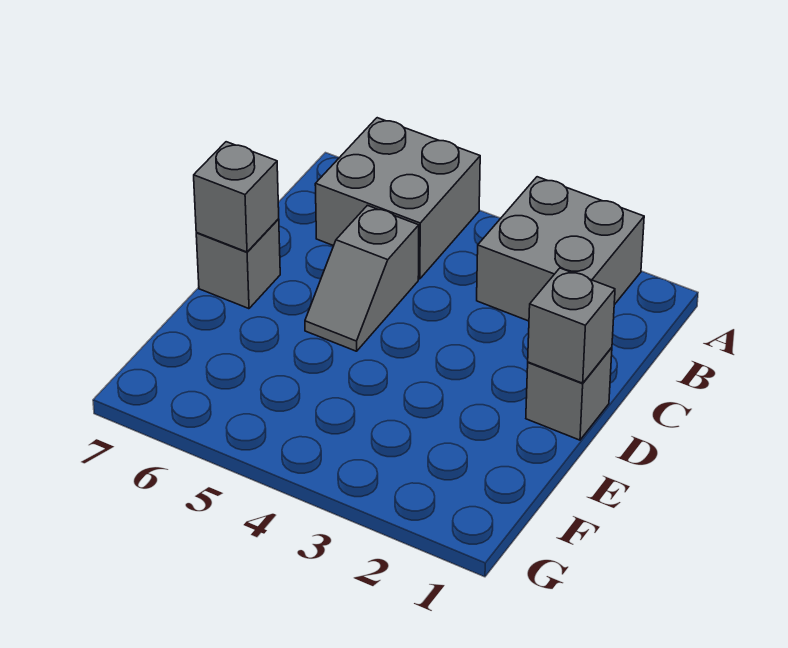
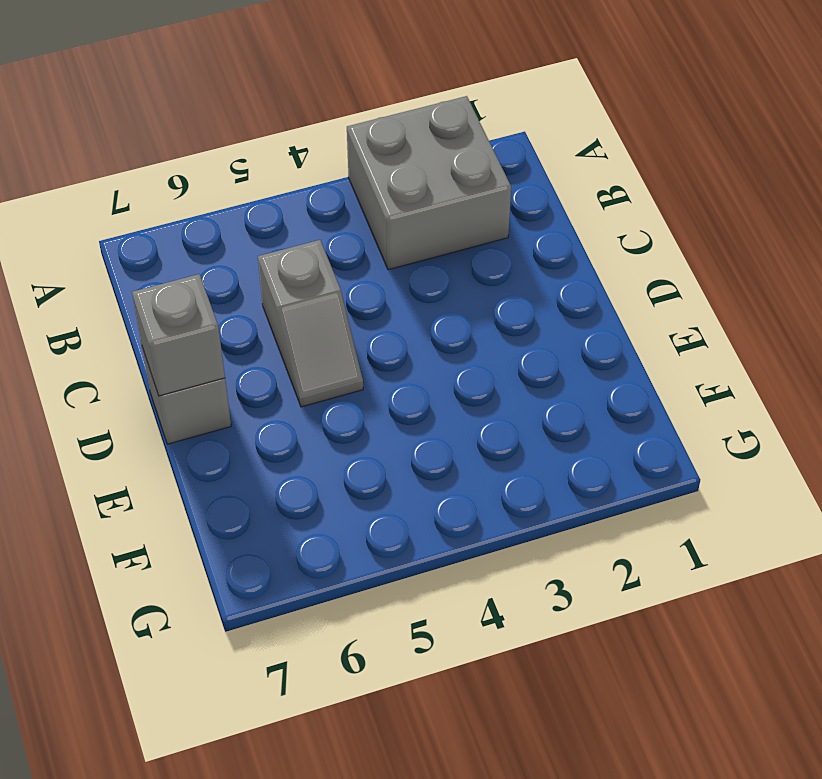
none -> grey brick A5:B6 level 1
none -> grey brick D1 level 1

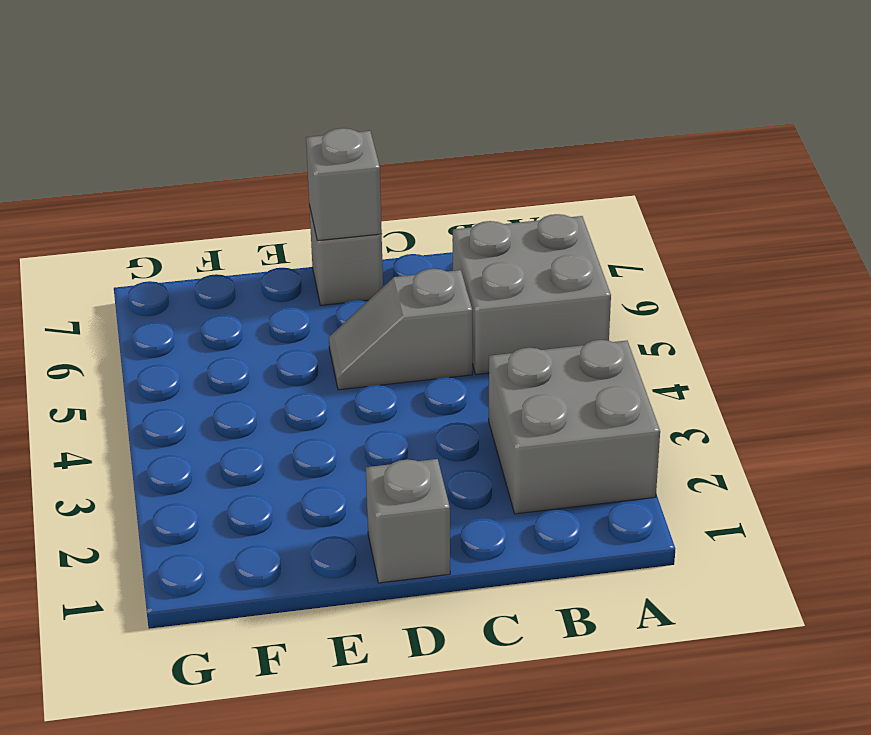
none -> grey brick D1 level 2

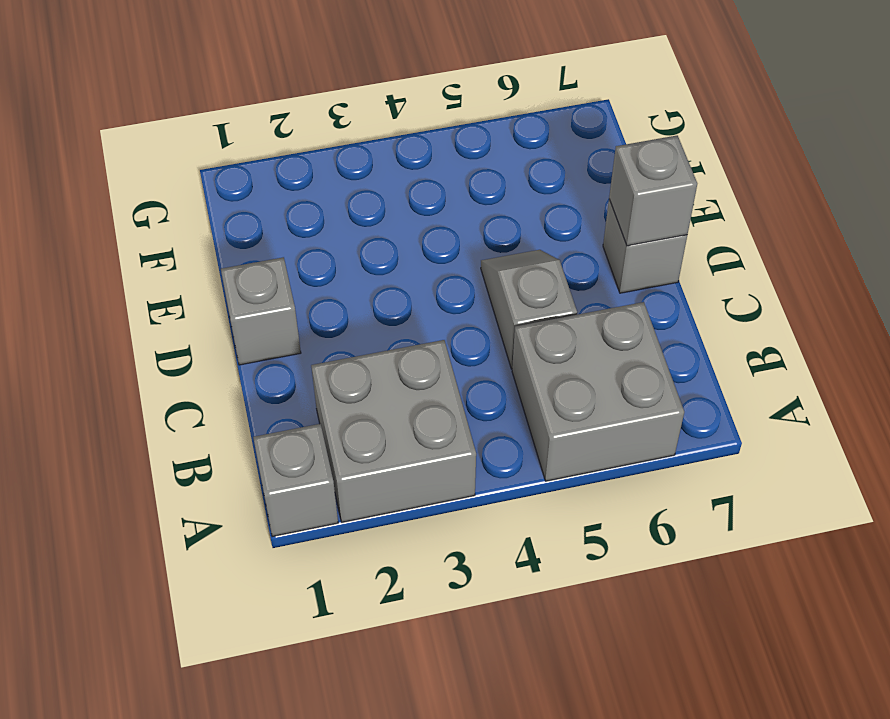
grey brick A1 level 1 -> grey brick D1 level 2

